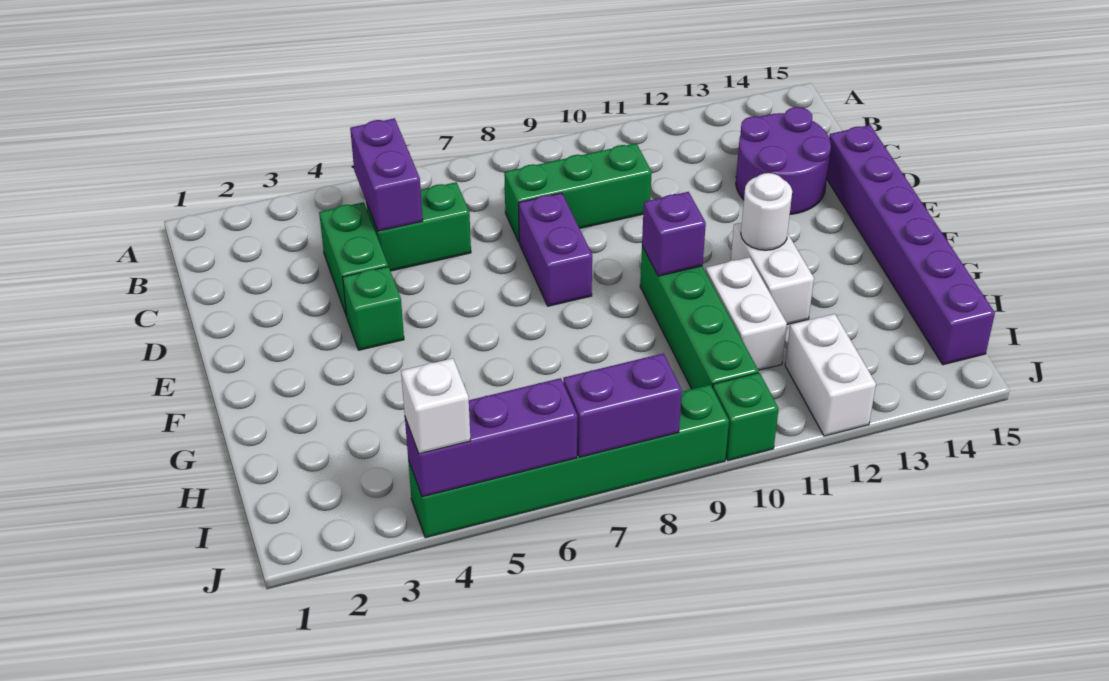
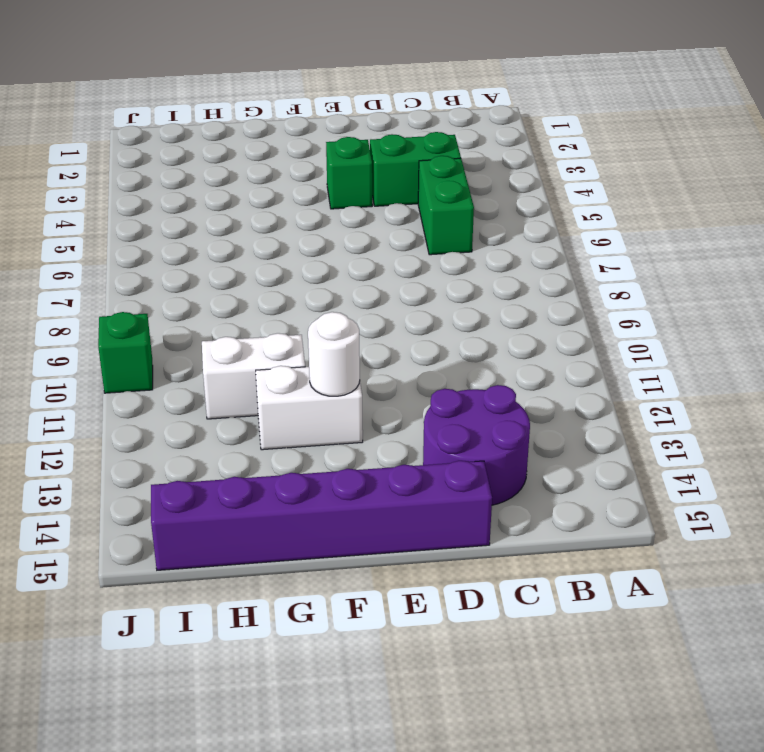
none -> green brick C8:C10 level 1
none -> purple brick D8:E8 level 1
none -> green brick F10:I10 level 1

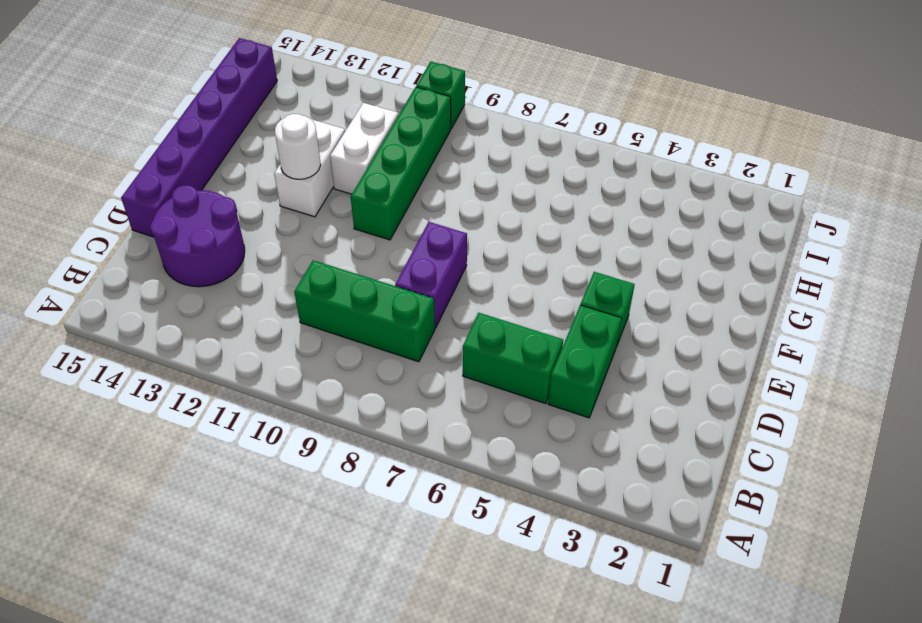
none -> white brick I12:J12 level 1
none -> green brick J4:J9 level 1
none -> purple brick B5:C5 level 2

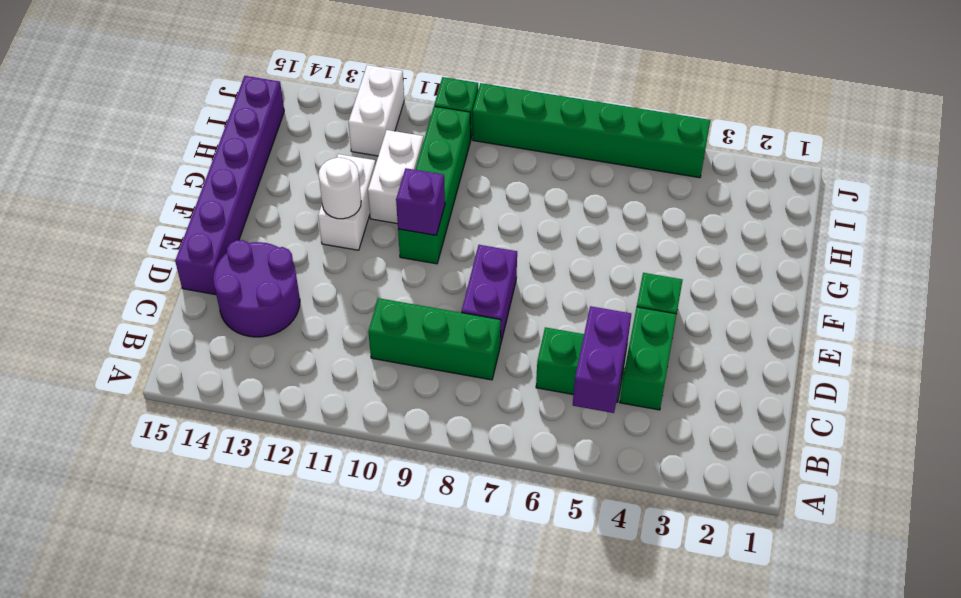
none -> purple brick J4:J6 level 2
none -> purple brick J7:J8 level 2
none -> white brick J4 level 3

